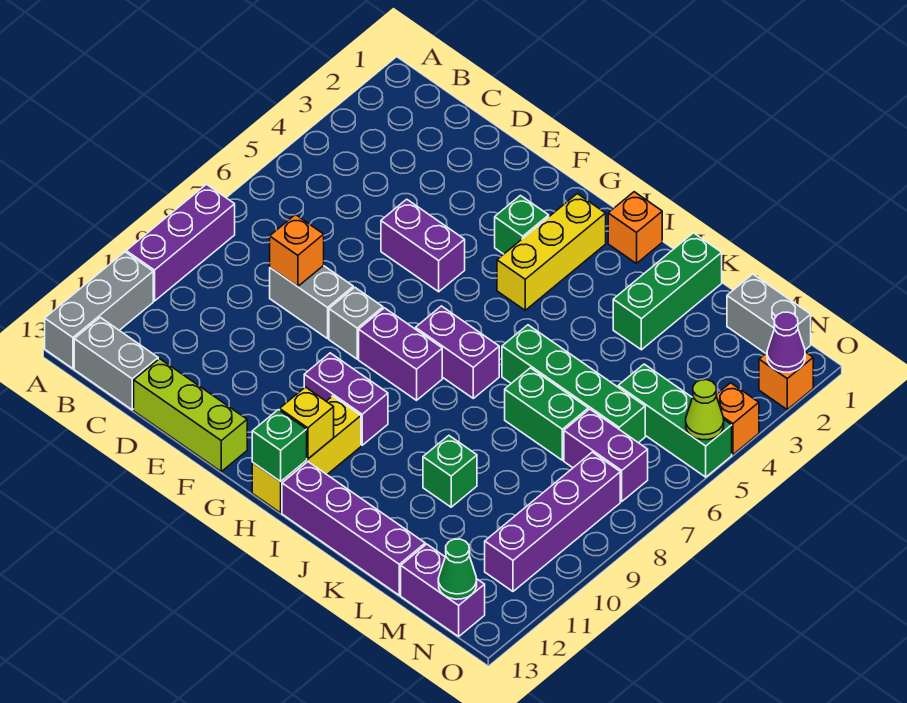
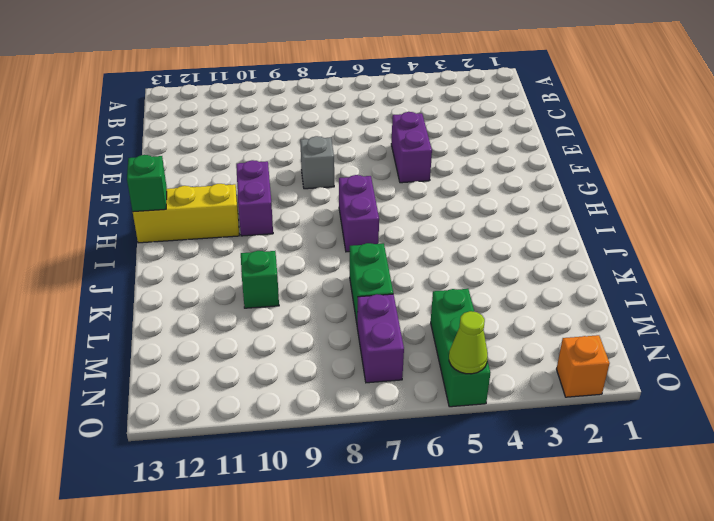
none -> purple brick A8:A10 level 1
none -> grey brick A11:A13 level 1
none -> grey brick B13:C13 level 1
none -> grey brick D8:E8 level 1

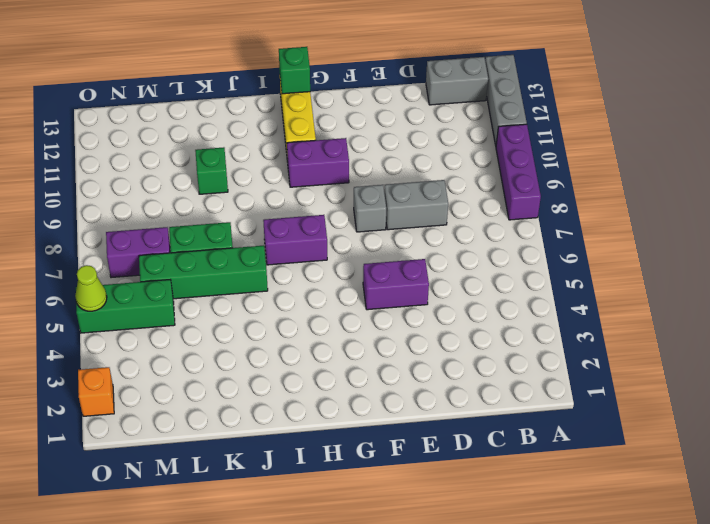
none -> lime brick D13:F13 level 1
none -> green brick G3 level 1
none -> purple brick G8:H8 level 1
none -> yellow brick H2:H4 level 1

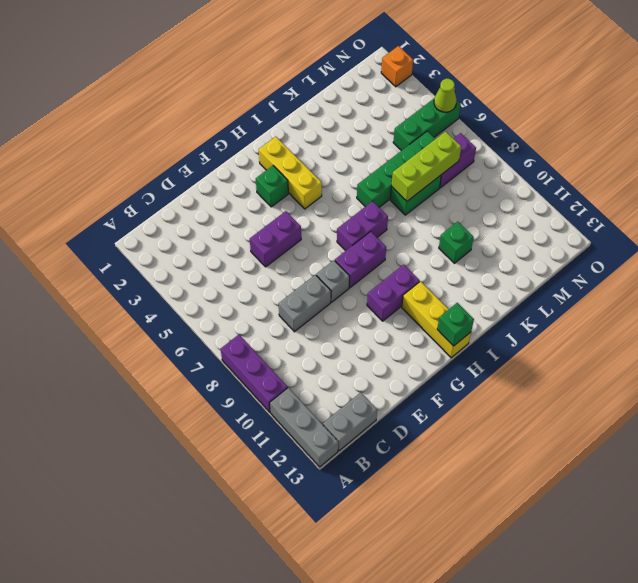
lime brick K7:M7 level 2 -> lime brick D13:F13 level 1
none -> orange brick I1 level 1
none -> purple brick I13:L13 level 1
none -> green brick K1:K3 level 1
none -> grey brick M1:N1 level 1

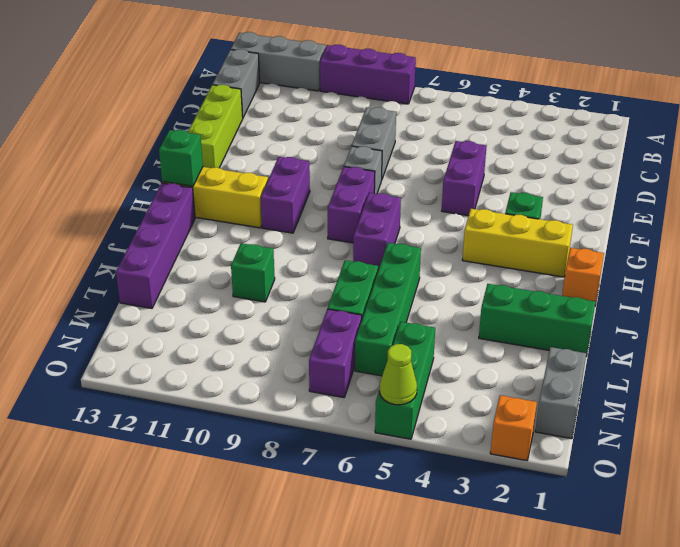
none -> purple brick M13:N13 level 1
none -> purple brick N8:N11 level 1
none -> orange brick O4 level 1
none -> orange brick D8 level 2

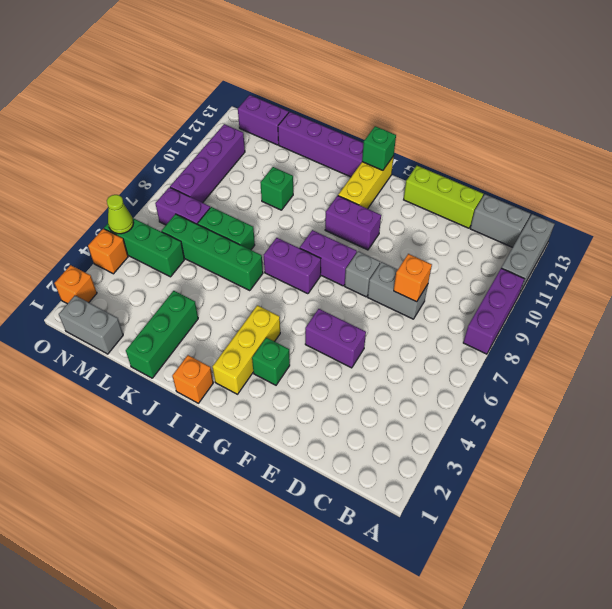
none -> yellow brick H12 level 2
none -> green cone N13 level 2
none -> purple cone O2 level 2

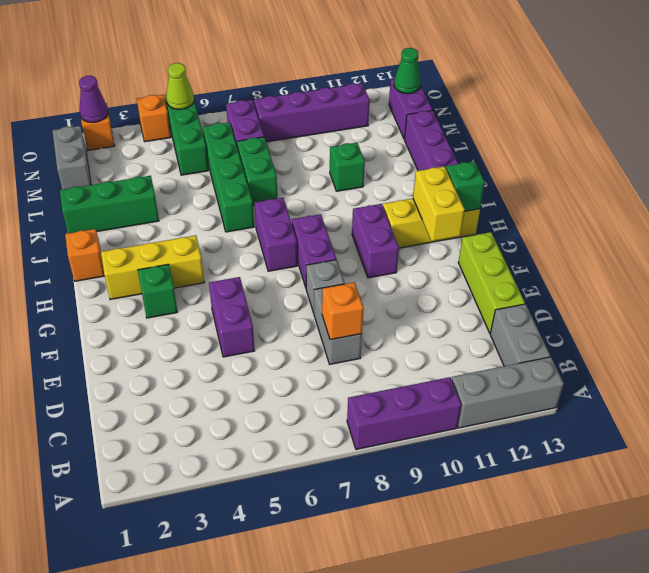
yellow brick G12:H12 level 2 -> yellow brick H12 level 2

